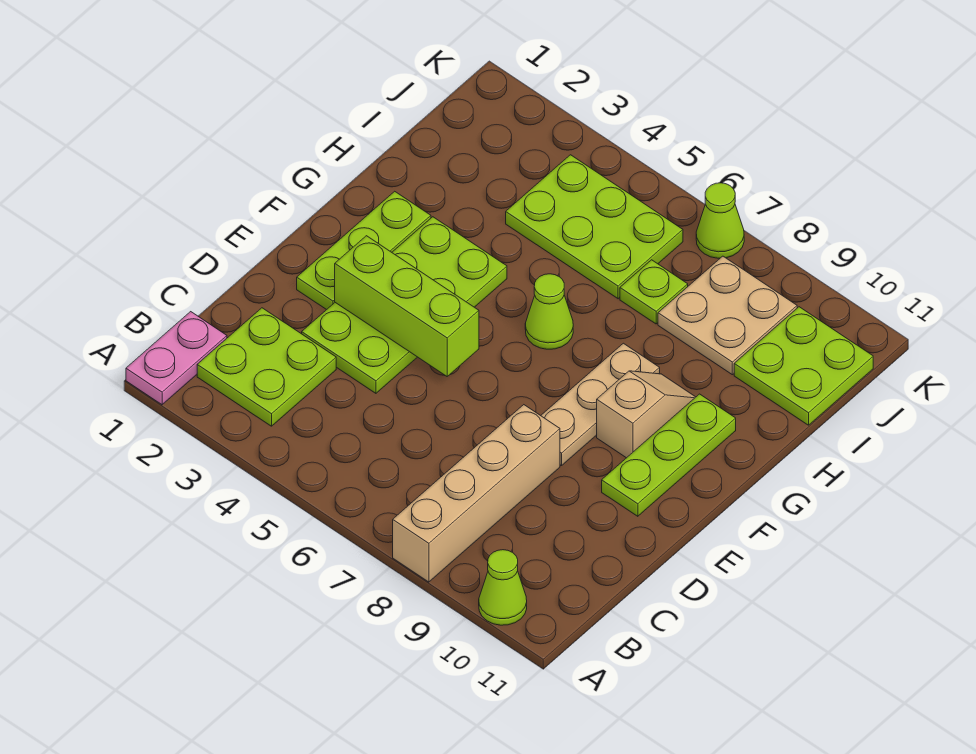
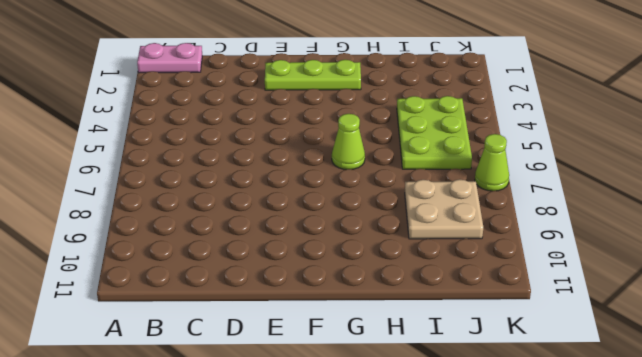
none -> tan brick A8:D8 level 1
none -> lime cone A10 level 1
none -> lime plate B2:C3 level 1

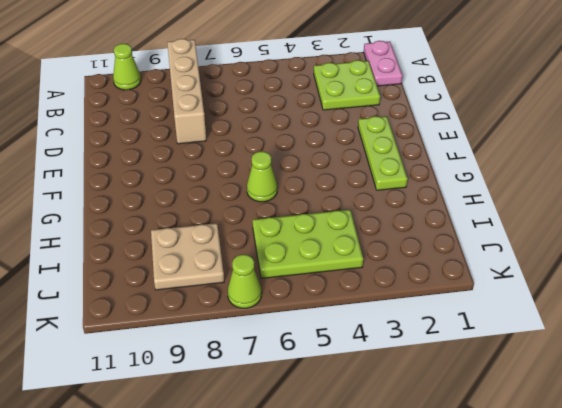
none -> lime plate D3:G4 level 1
none -> tan plate E8:G8 level 1
none -> lime plate E10:G10 level 1

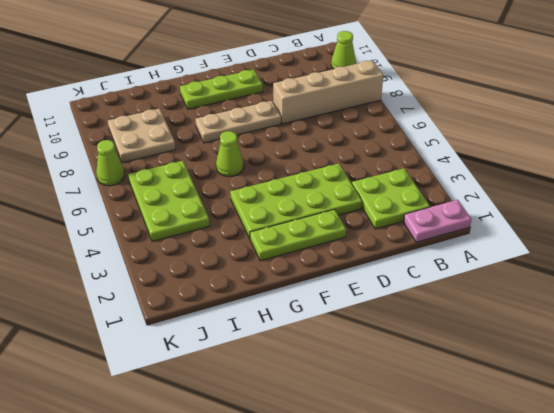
none -> tan slope F9:G9 level 1 top F
none -> lime plate I7 level 1
none -> lime plate I10:J11 level 1

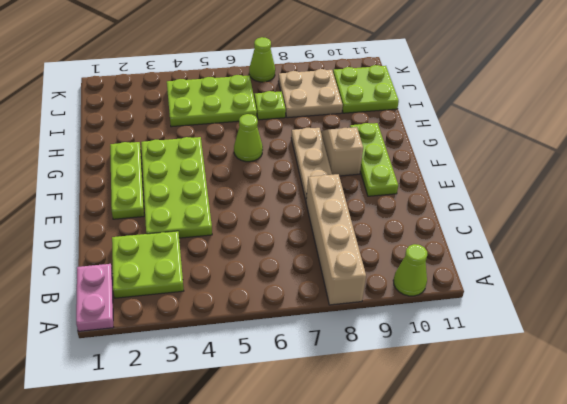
none -> lime brick E3:E5 level 2

